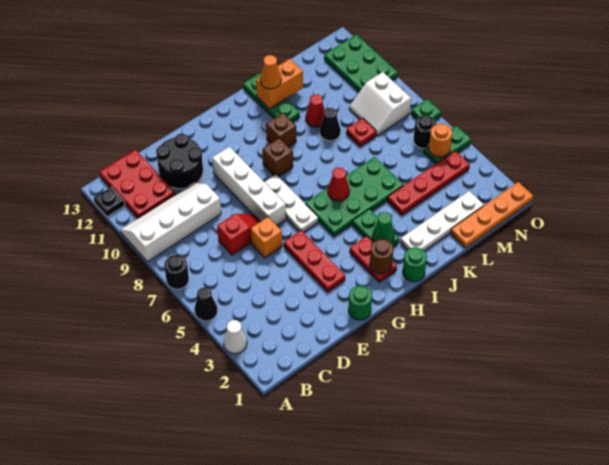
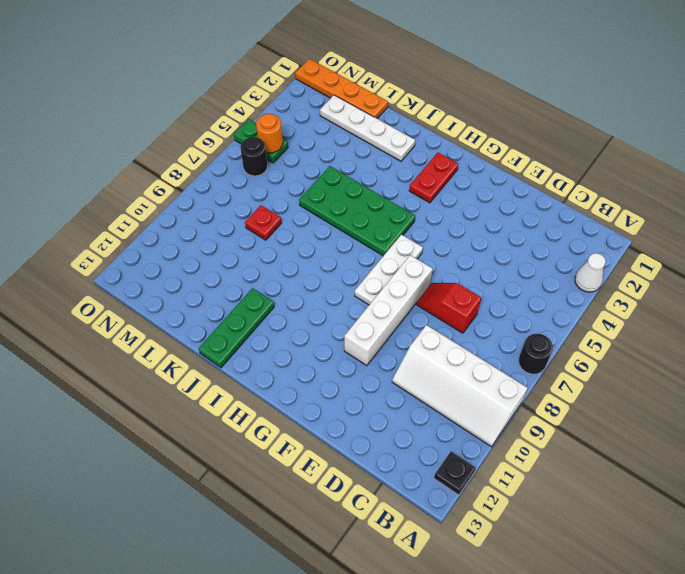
none -> black cone A5 level 1
none -> red plate B11:C13 level 1
none -> black round brick D11:E12 level 1
none -> orange brick E6 level 1

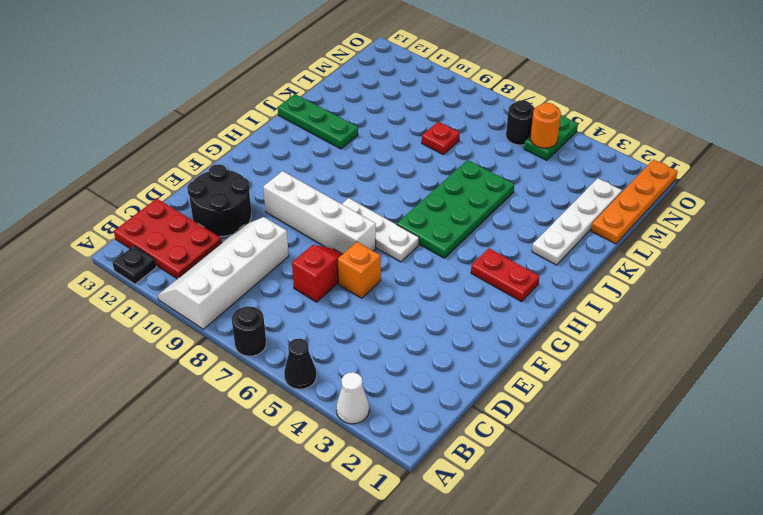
none -> green round brick F1 level 1
none -> red plate F3:F5 level 1
none -> brown brick H9 level 1
none -> green round brick I1 level 1

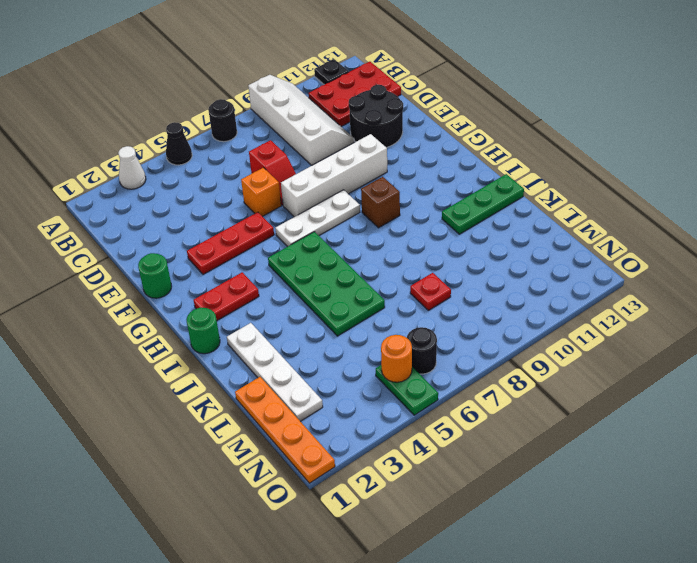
none -> green plate I3:I4 level 1
none -> brown brick I10 level 1
none -> red plate K4:N4 level 1
none -> black cone K9 level 1

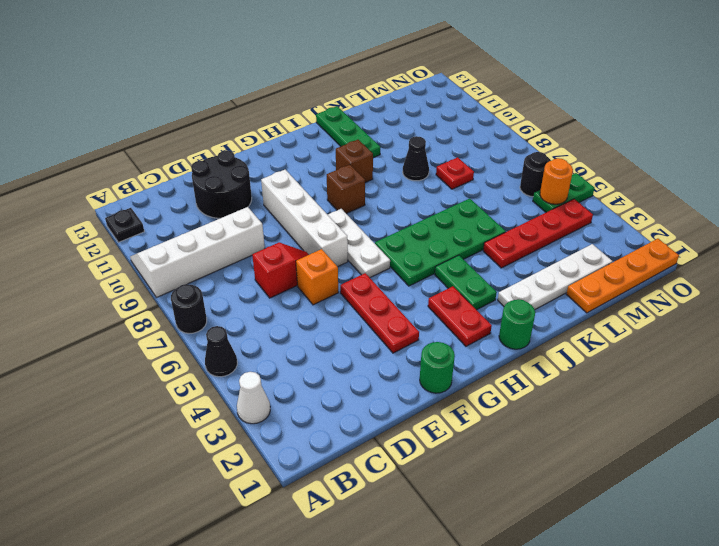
none -> red plate B11:C13 level 1
none -> red cone K10 level 1
none -> white slope M8:N9 level 1 top N
none -> green plate N10:O12 level 1

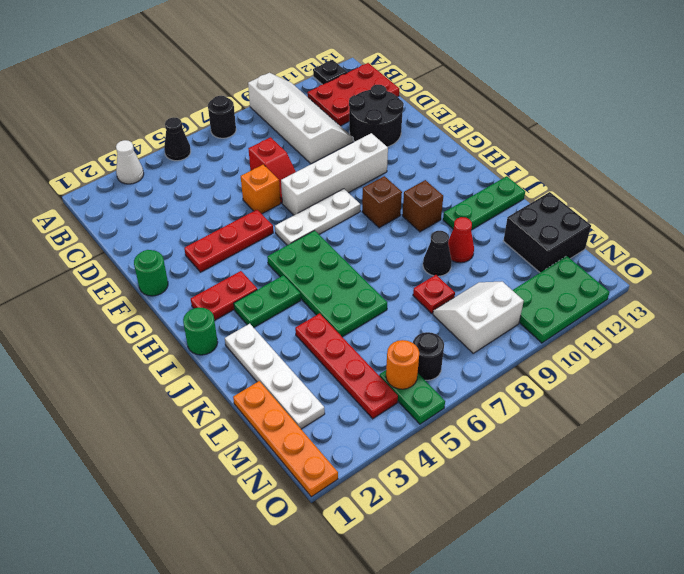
black brick L12:M13 level 1 -> none
none -> green plate O7 level 1
none -> brown round brick H2 level 2
none -> green cone I3 level 2
none -> red cone I6 level 2

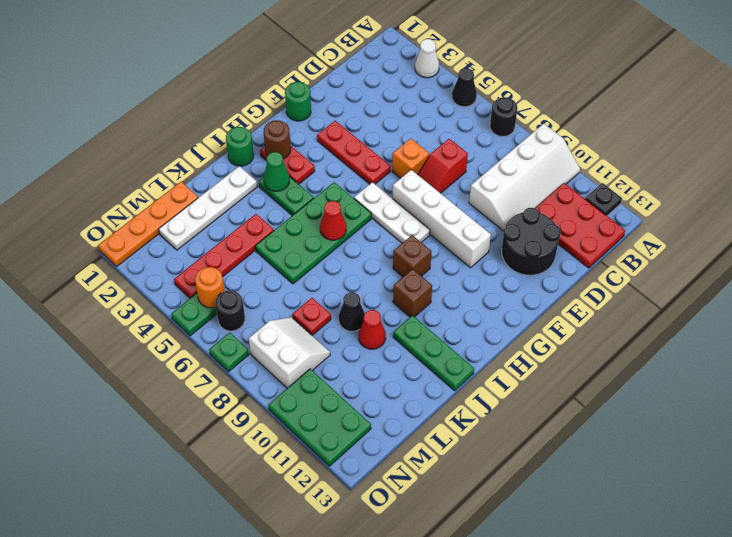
none -> orange brick J12:K12 level 2
none -> orange cone J12 level 3

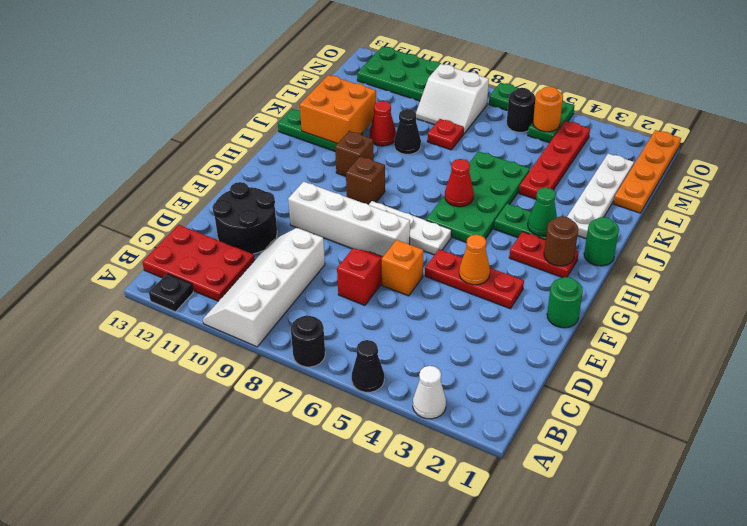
orange cone F4 level 2 -> orange cone J12 level 3
orange brick J11:K12 level 2 -> orange brick J12:K12 level 2

